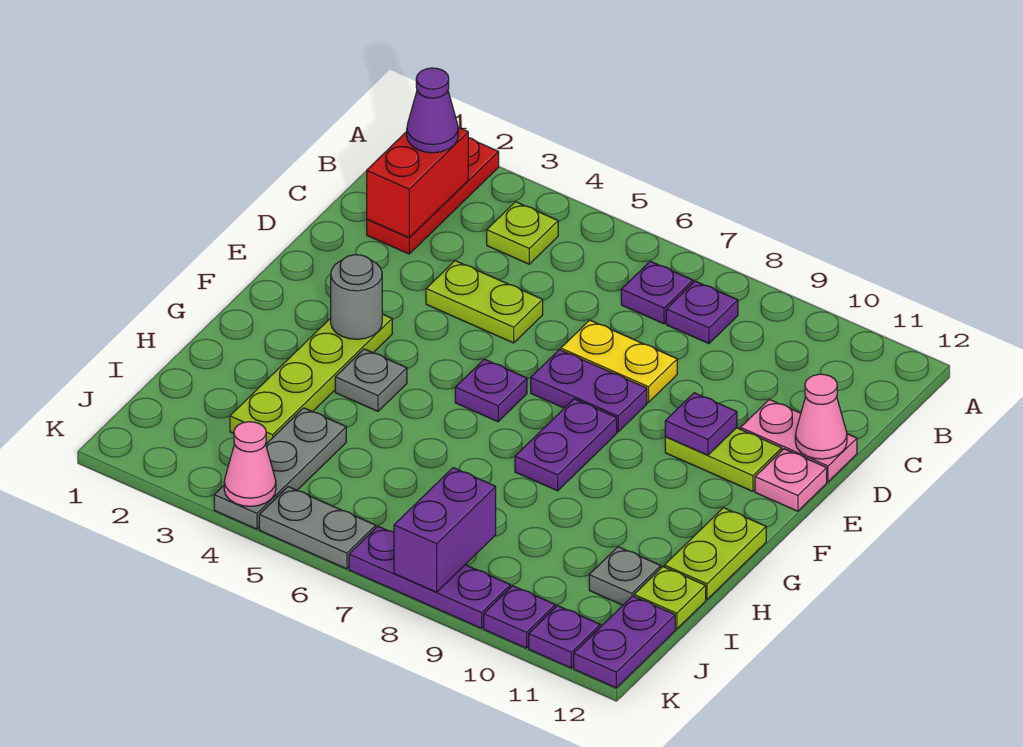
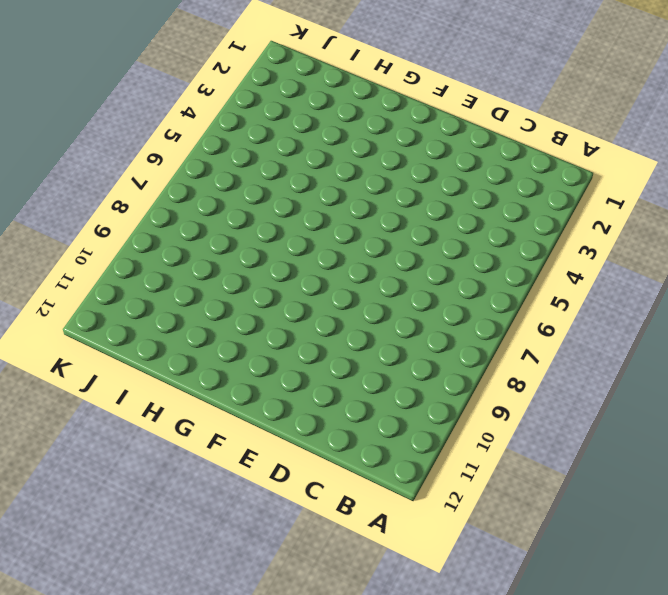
none -> red plate A2:C2 level 1
none -> lime plate B4 level 1
none -> purple plate B7 level 1
none -> purple plate B8 level 1

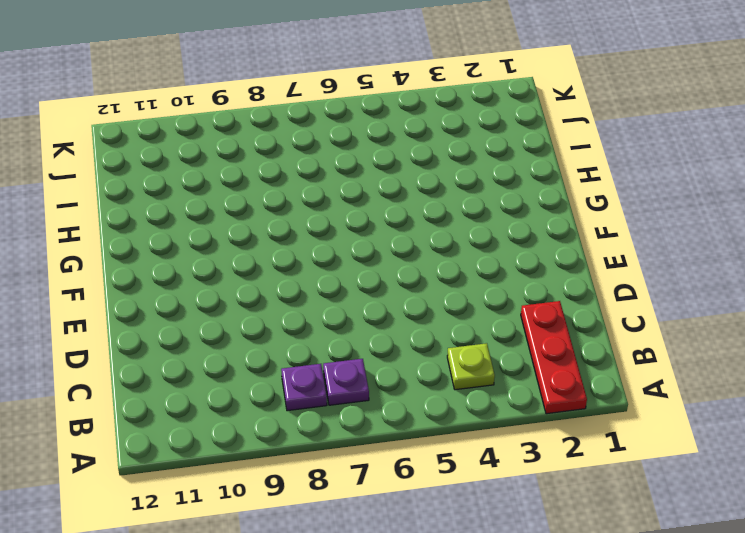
none -> lime plate D4:D5 level 1
none -> yellow plate D7:D8 level 1
none -> pink plate D11:D12 level 1
none -> purple plate E7:E8 level 1

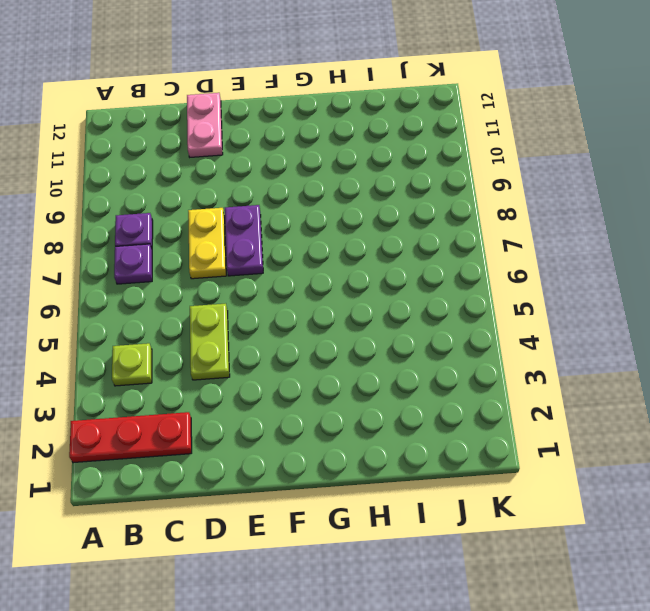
none -> lime plate E10:E11 level 1
none -> pink plate E12 level 1
none -> lime plate F3:I3 level 1
none -> purple plate F6 level 1

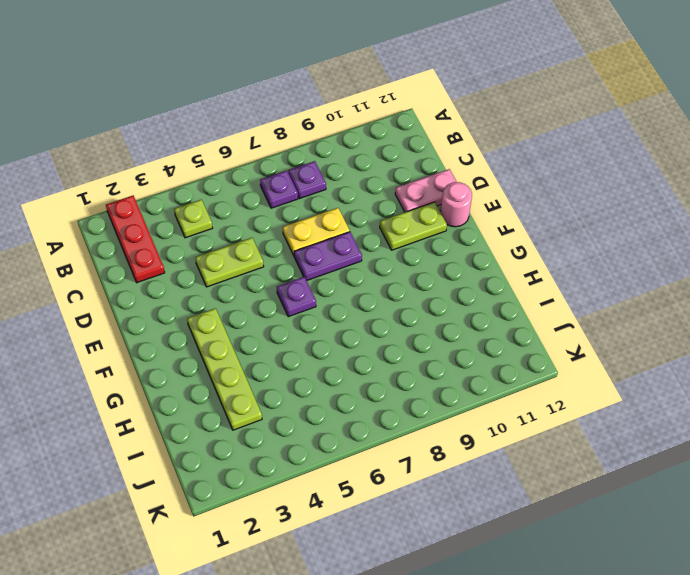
pink round brick E12 level 1 -> pink plate E12 level 1
none -> purple plate F8:G8 level 1
none -> grey plate G4 level 1
none -> lime plate G12:H12 level 1
none -> grey plate I4:K4 level 1

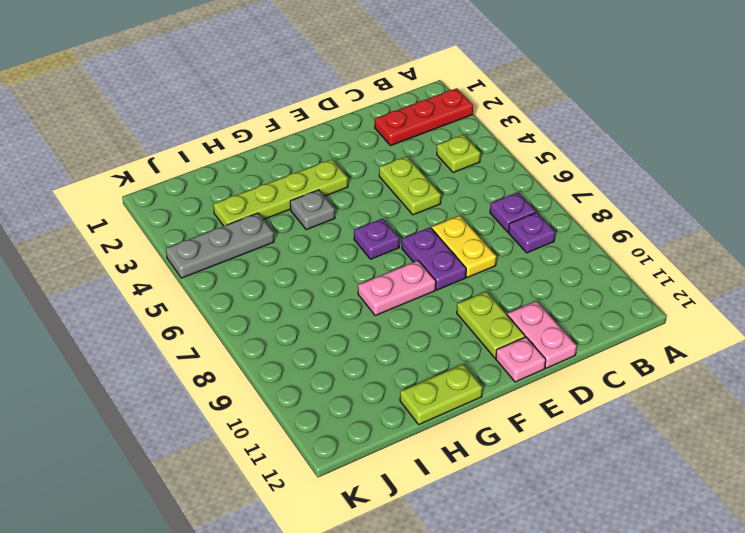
pink plate F8:G8 level 1 -> purple plate F8:G8 level 1
none -> grey plate I11 level 1
none -> lime plate I12 level 1
none -> purple plate J12:K12 level 1
none -> grey plate K5:K6 level 1

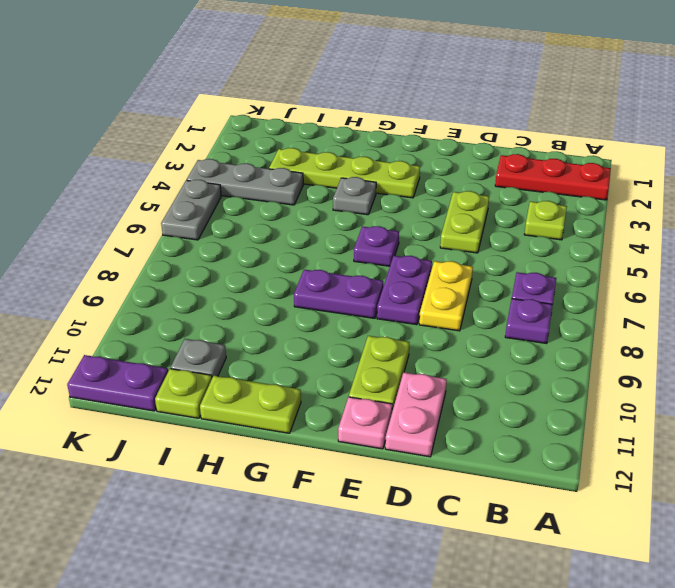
none -> purple plate K7:K9 level 1
none -> purple plate K10 level 1
none -> purple plate K11 level 1
none -> red brick B2:C2 level 2

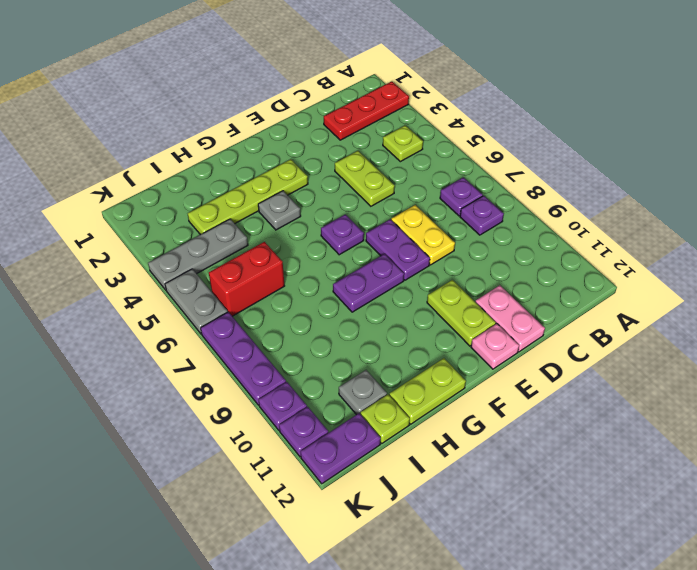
red brick I6:J6 level 1 -> red brick B2:C2 level 2
none -> pink cone D12 level 2
none -> purple plate E10 level 2
none -> grey round brick F3 level 2
none -> purple brick J8:K8 level 2

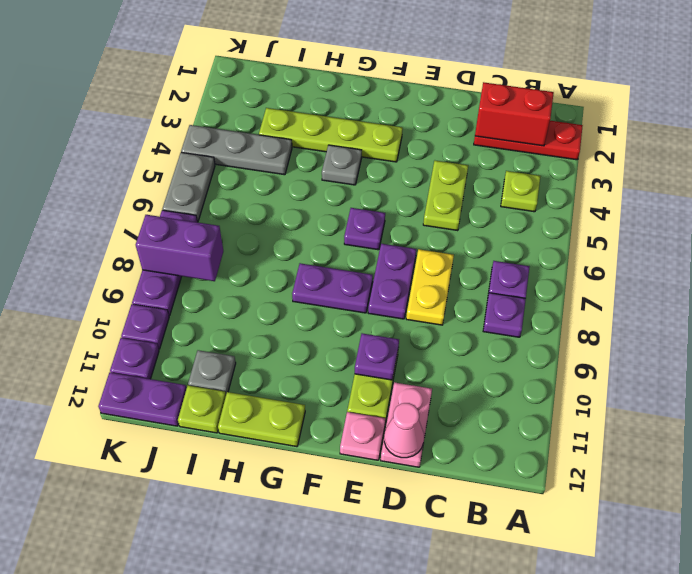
none -> grey round brick F3 level 2
none -> pink cone K4 level 2
none -> purple cone B2 level 3

